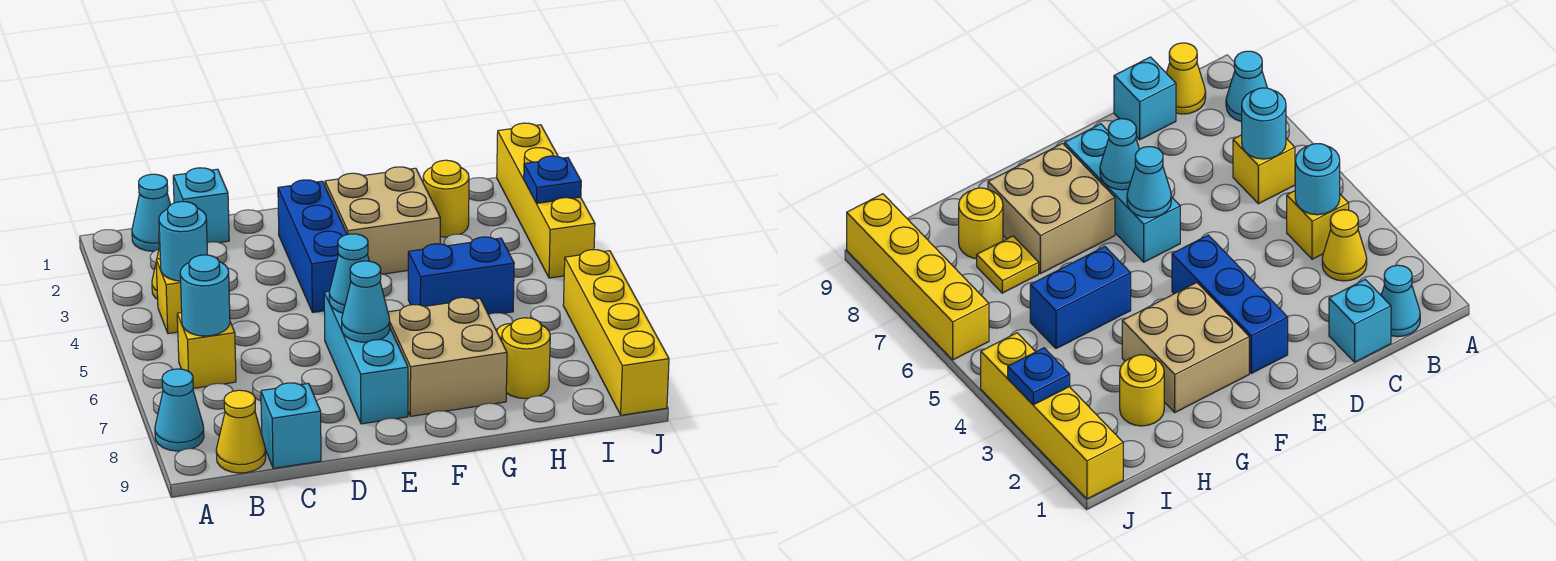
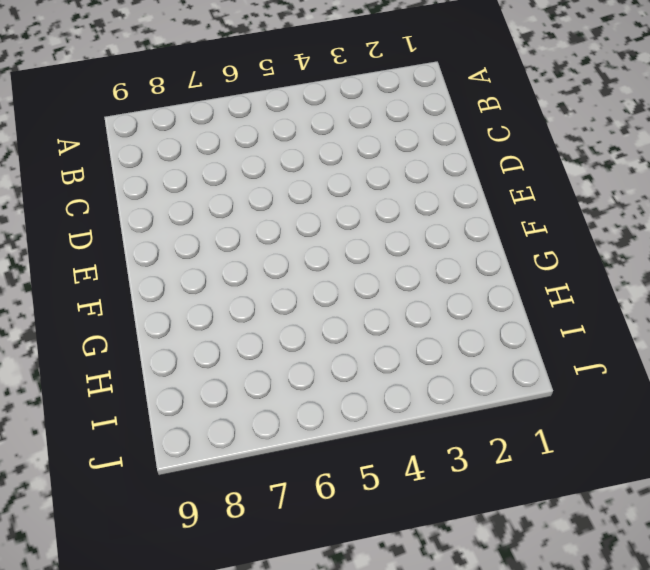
none -> cyan cone A8 level 1
none -> cyan cone B1 level 1
none -> yellow cone B3 level 1

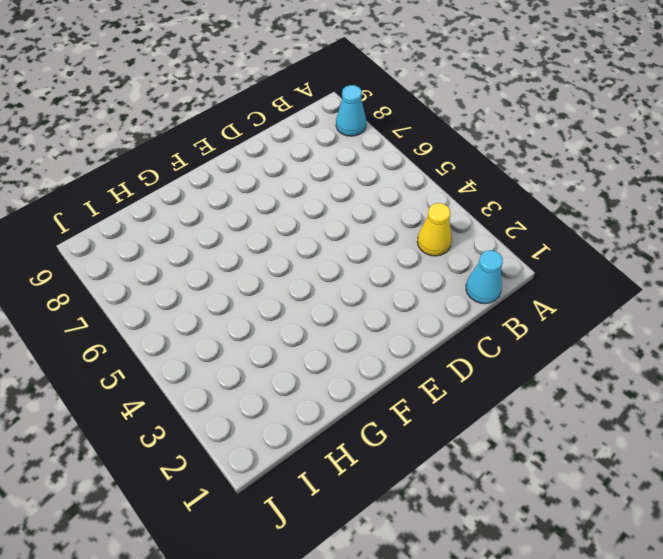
none -> yellow brick B4 level 1
none -> yellow brick B6 level 1
none -> yellow cone B9 level 1

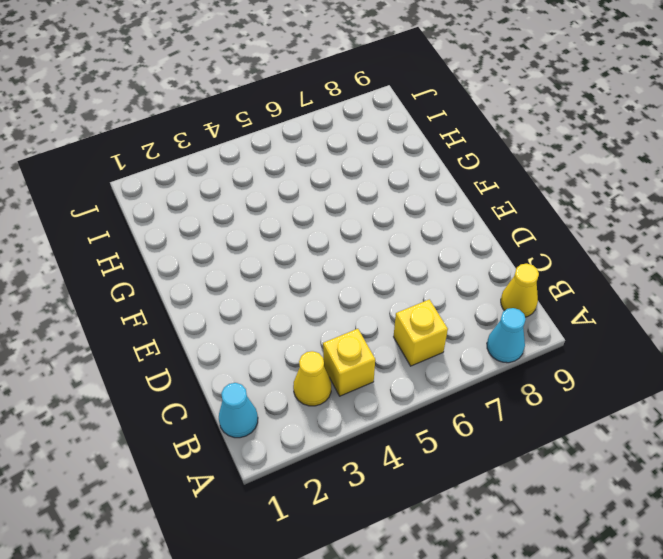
none -> cyan brick C1 level 1
none -> cyan brick C9 level 1
none -> blue brick E2:E4 level 1

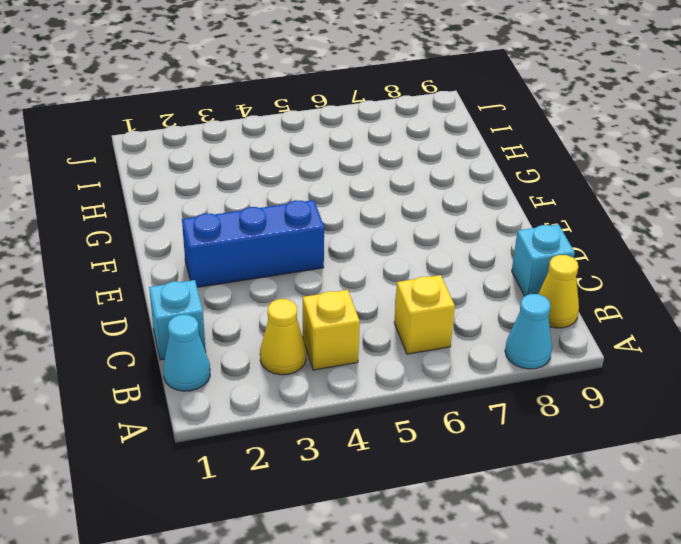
none -> cyan brick E6:E8 level 1
none -> tan brick F2:G3 level 1
none -> tan brick F7:G8 level 1

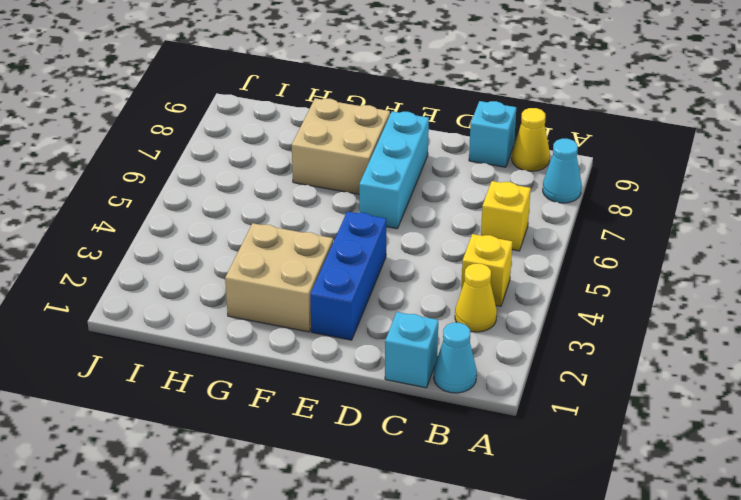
none -> blue brick G5:H5 level 1
none -> yellow round brick H2 level 1
none -> yellow plate H7 level 1

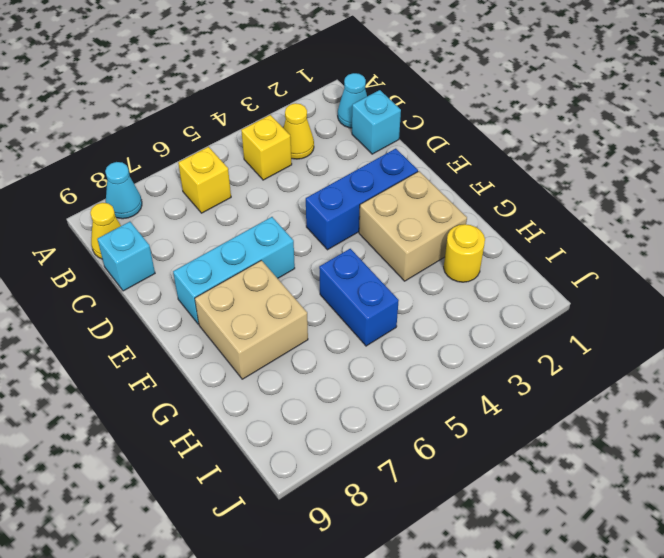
none -> yellow plate H7 level 1
none -> yellow round brick H8 level 1
none -> yellow brick J1:J4 level 1

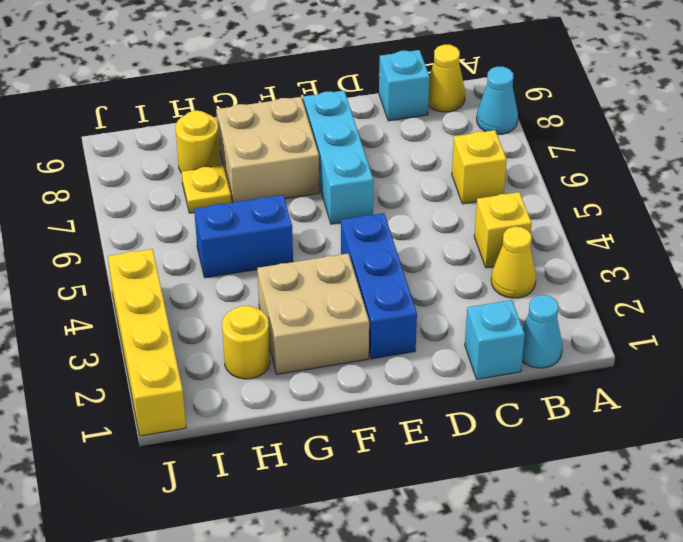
none -> yellow brick J6:J9 level 1
none -> cyan round brick B4 level 2
none -> cyan round brick B6 level 2

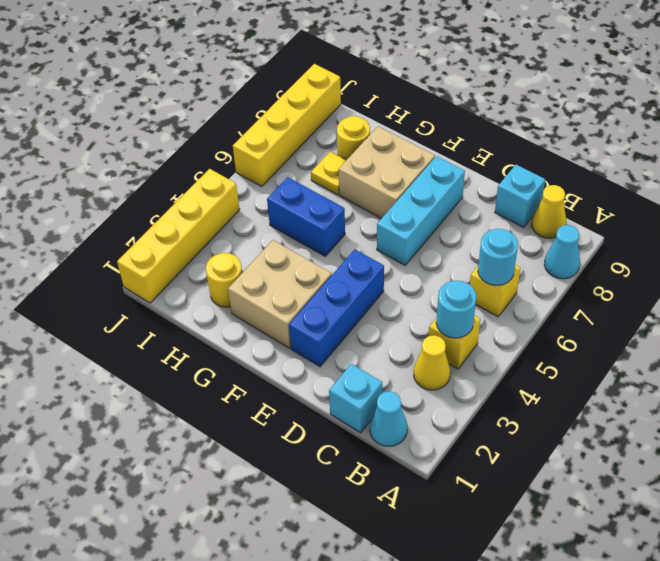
none -> cyan cone E6 level 2
none -> cyan cone E7 level 2
none -> blue plate J3 level 2

